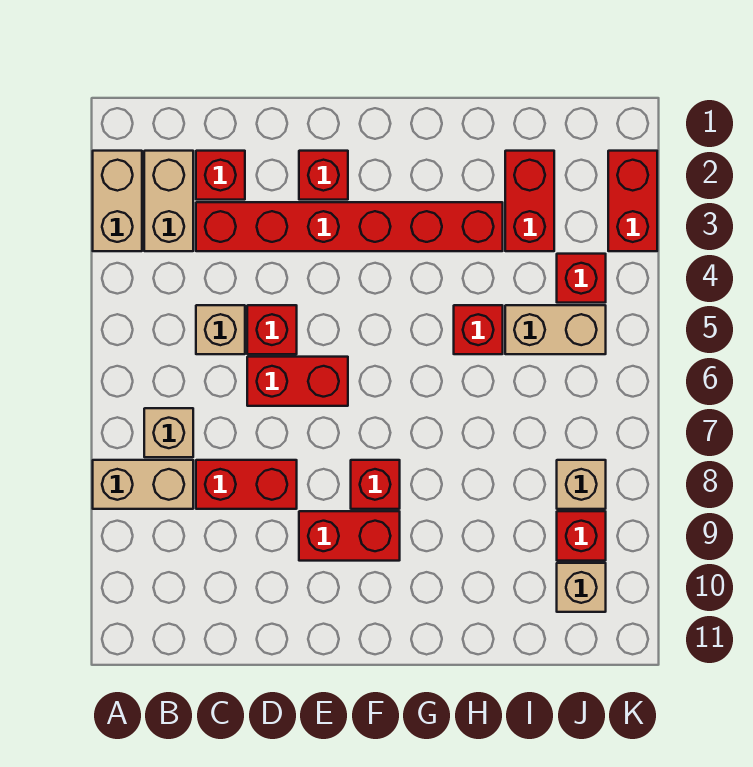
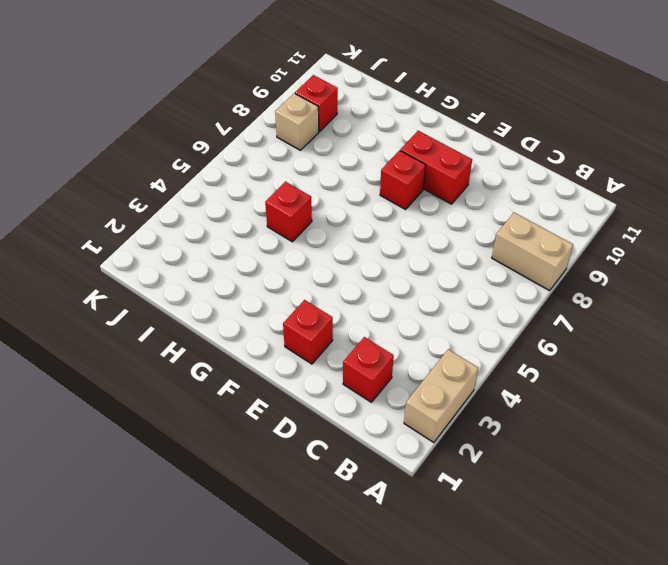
none -> tan brick B2:B3 level 1
none -> tan brick B7 level 1
none -> red brick C3:H3 level 1

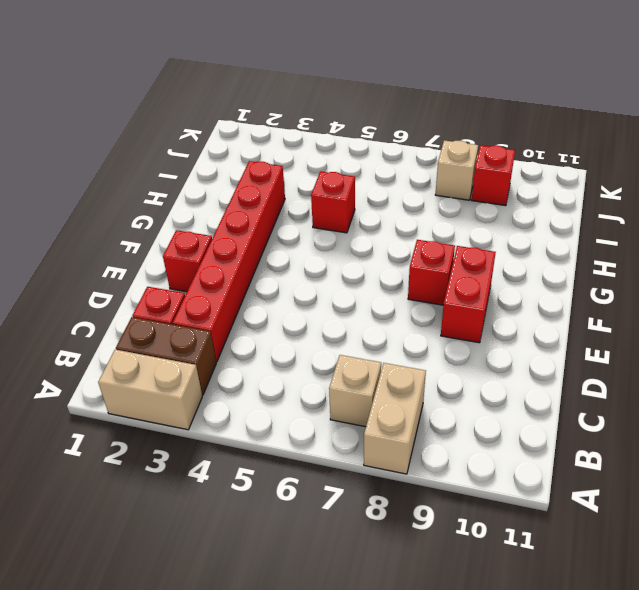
brown brick B2:B3 level 1 -> tan brick B2:B3 level 1
none -> tan brick C5 level 1
none -> red brick C8:D8 level 1
none -> red brick D5 level 1

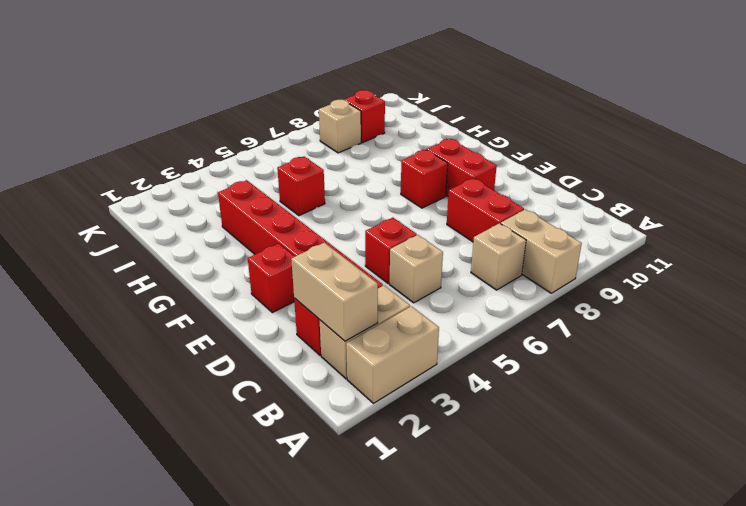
tan brick B2:C2 level 2 -> tan brick I5:J5 level 1
none -> red brick D6:E6 level 1
none -> red brick I2:I3 level 1
none -> red brick J4 level 1

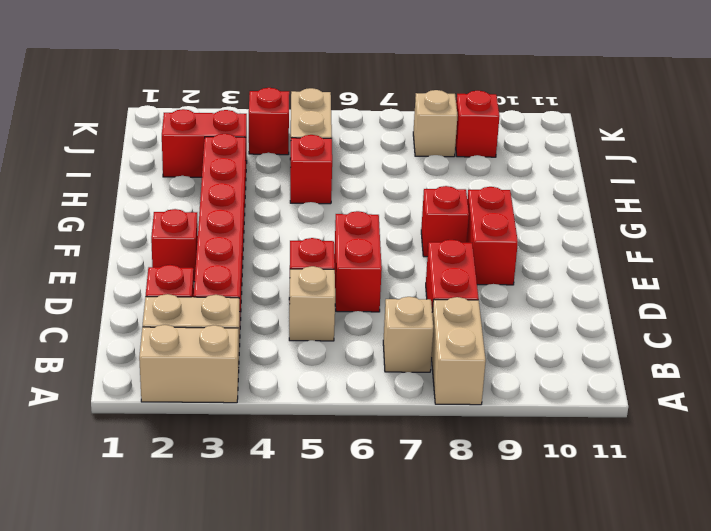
none -> tan brick J10 level 1
none -> red brick K2:K3 level 1

